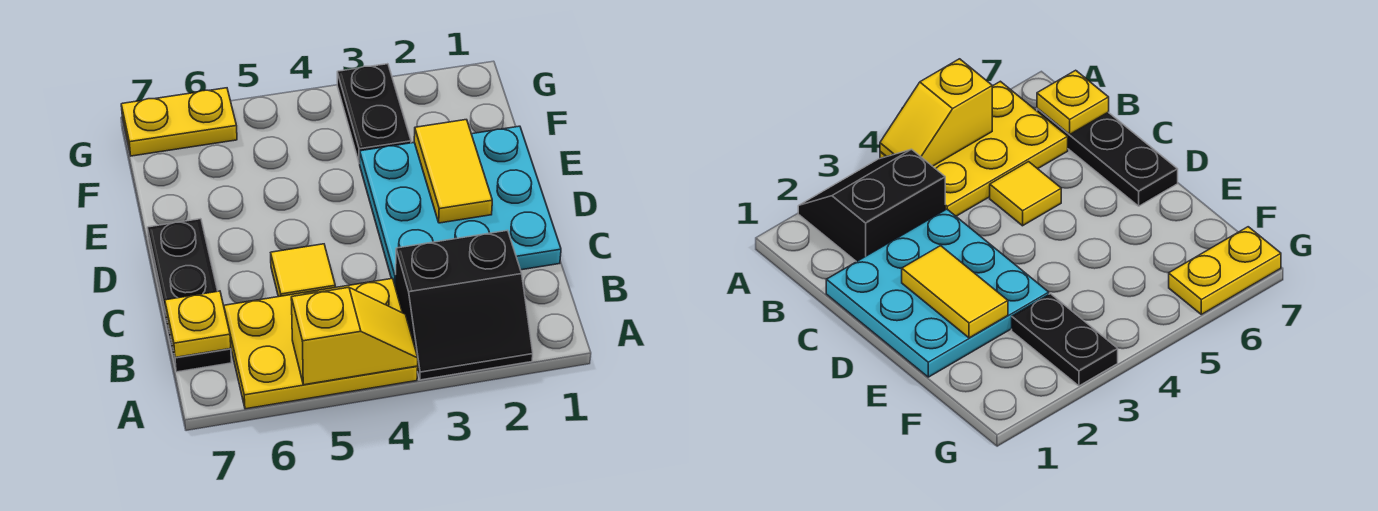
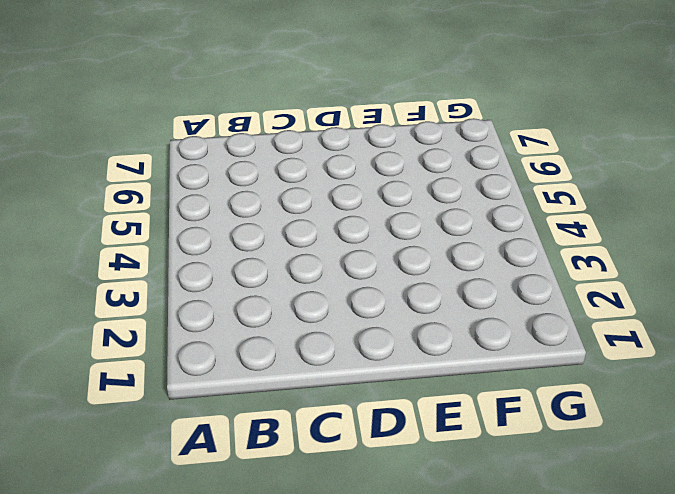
none -> black slope A2:B3 level 1 top B
none -> yellow plate A4:B6 level 1

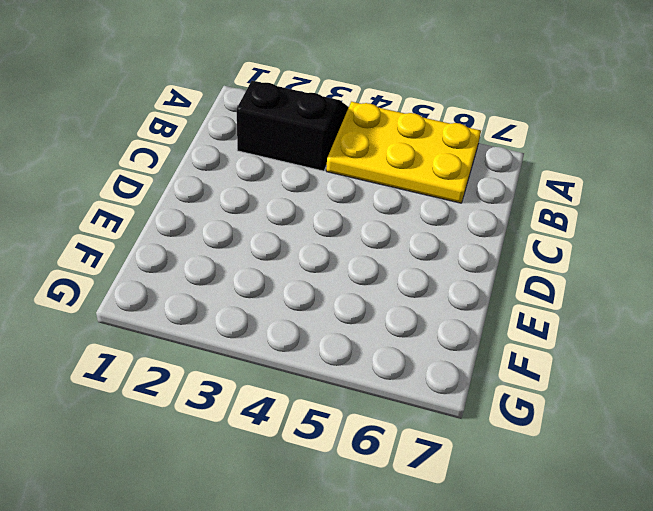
none -> black plate B7:D7 level 1
none -> cyan plate C1:E3 level 1

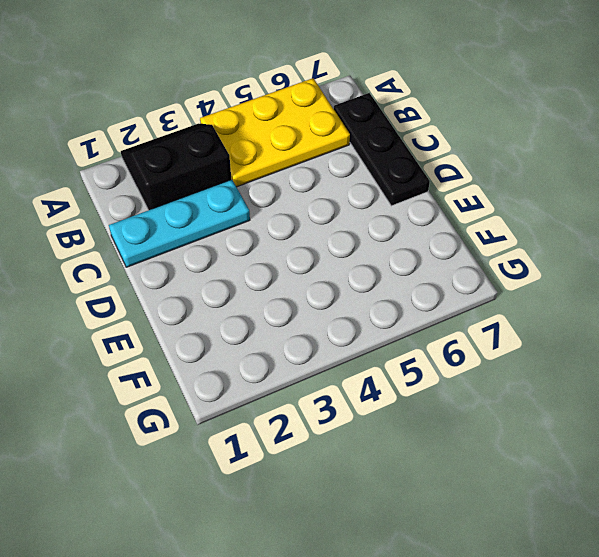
cyan plate C1:C3 level 1 -> cyan plate C1:E3 level 1
none -> yellow tile C5 level 1
none -> black plate F3:G3 level 1

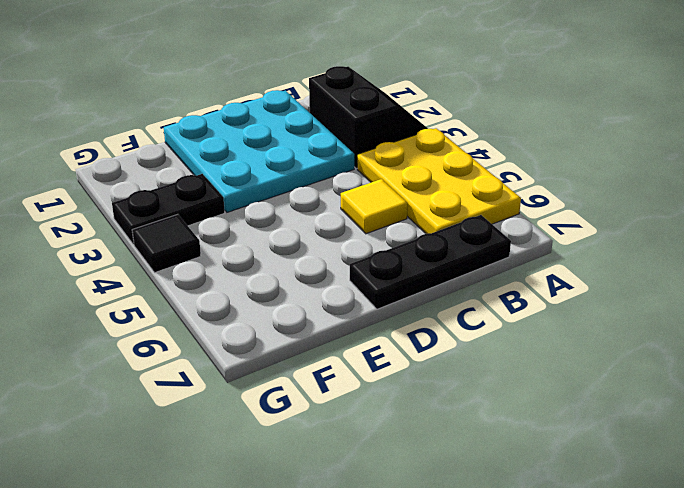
black tile G4 level 1 -> none
none -> yellow plate G6:G7 level 1
none -> yellow slope A4:A5 level 2 top 5

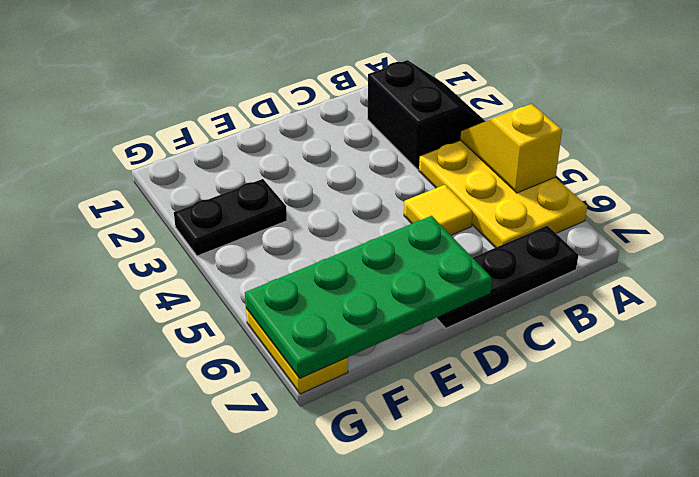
green plate D6:G7 level 2 -> none
none -> cyan plate C1:E3 level 1
none -> yellow plate B7 level 2

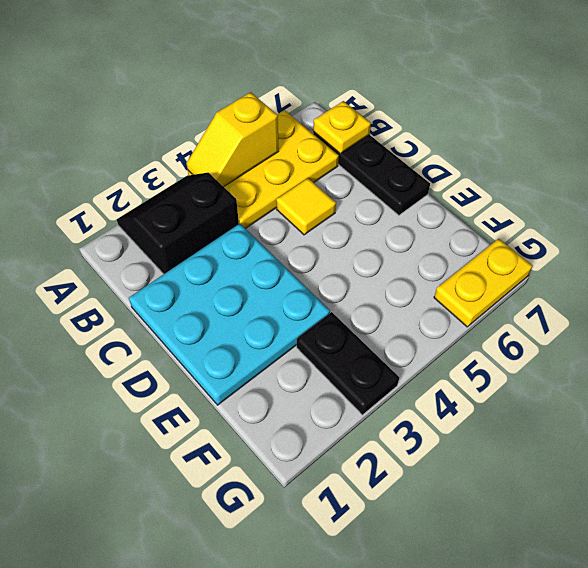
none -> yellow tile D2:E2 level 2

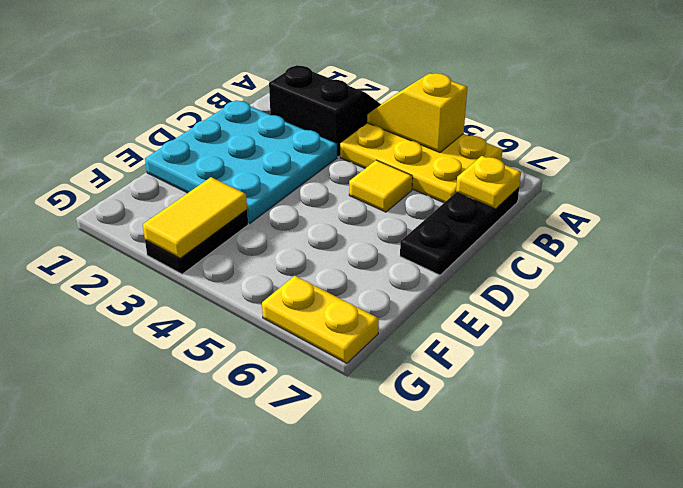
yellow tile F3:G3 level 2 -> yellow tile D2:E2 level 2

